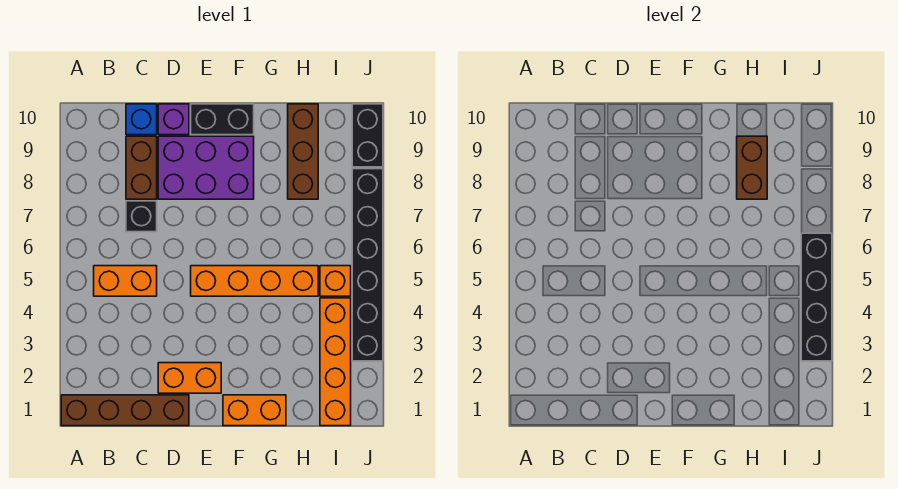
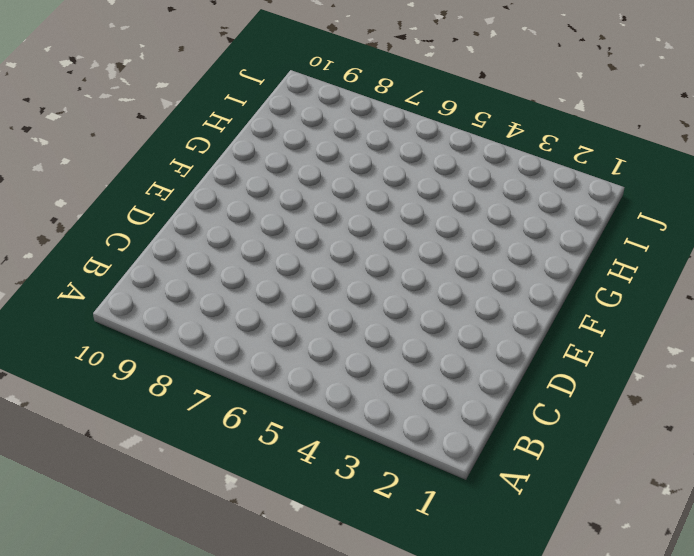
none -> brown brick A1:D1 level 1
none -> orange brick B5:C5 level 1
none -> black brick C7 level 1

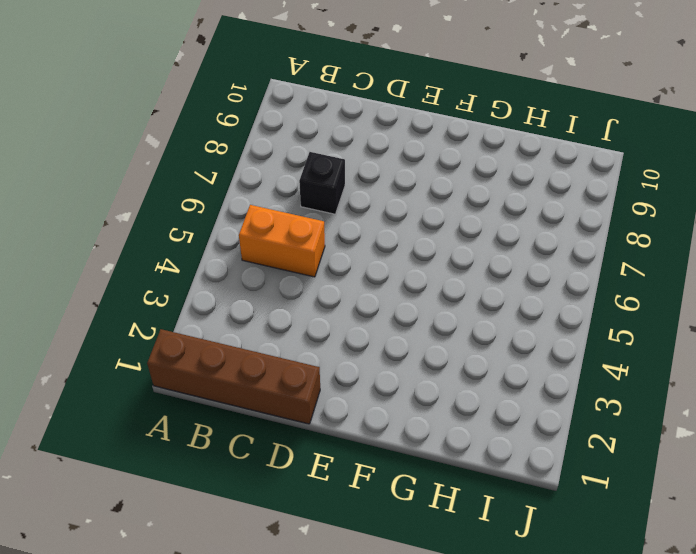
none -> brown brick C8:C9 level 1
none -> blue brick C10 level 1
none -> orange brick D2:E2 level 1

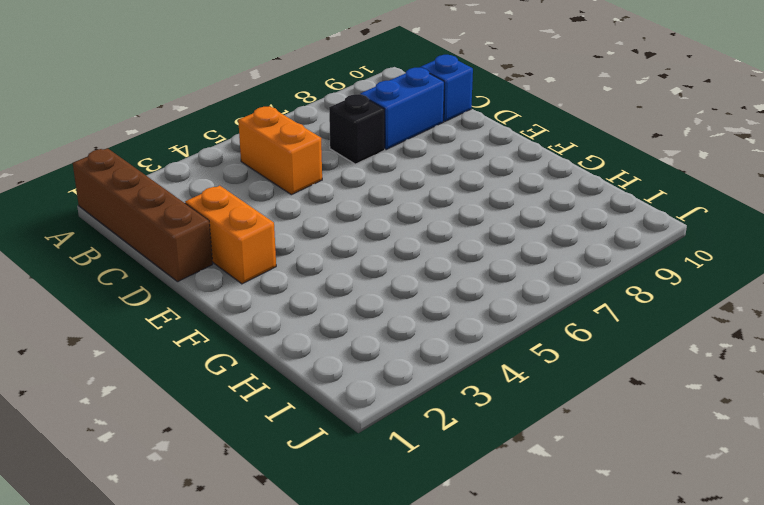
blue brick C8:C9 level 1 -> brown brick C8:C9 level 1
none -> purple brick D8:F9 level 1
none -> purple brick D10 level 1
none -> orange brick E5:H5 level 1

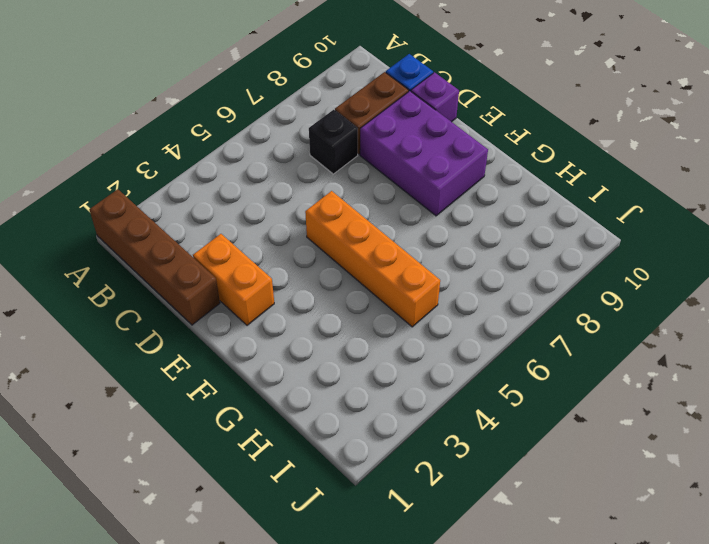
none -> orange brick B5:C5 level 1
none -> black brick E10:F10 level 1
none -> orange brick F1:G1 level 1

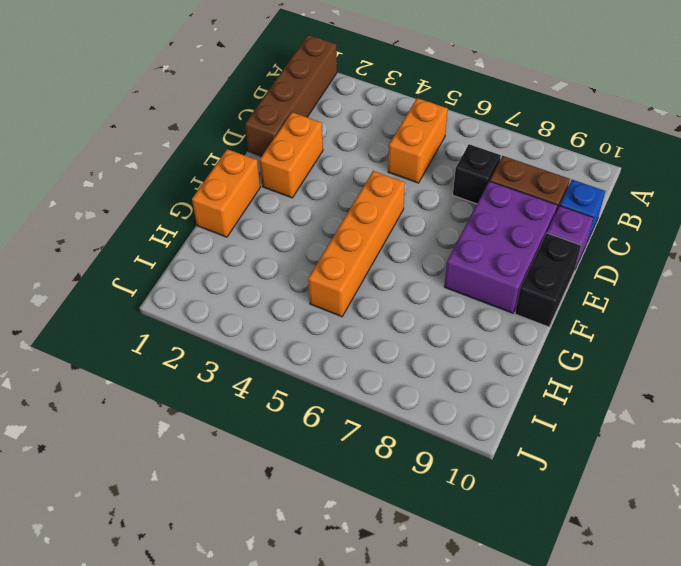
none -> brown brick H8:H10 level 1
none -> orange brick I1:I4 level 1
none -> orange brick I5 level 1

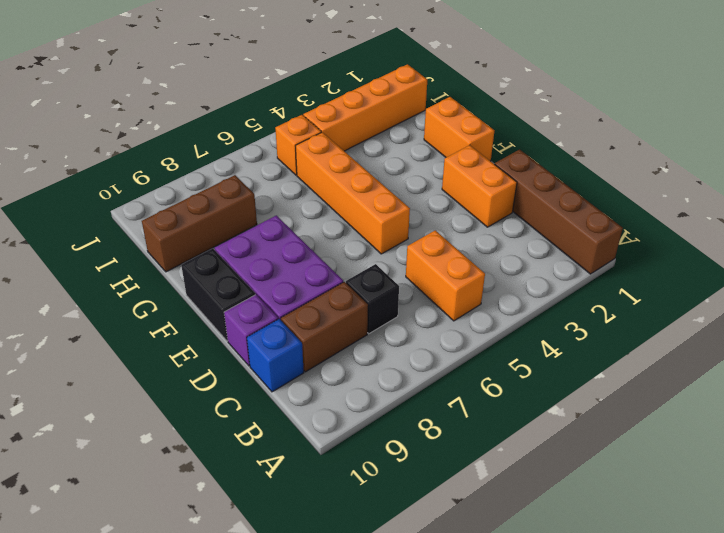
none -> black brick J3:J8 level 1
none -> black brick J9:J10 level 1
none -> brown brick H8:H9 level 2

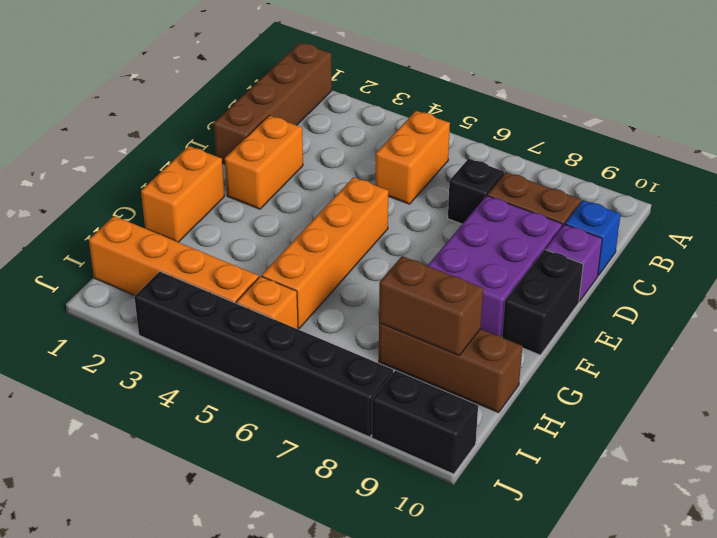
none -> black brick J3:J6 level 2

